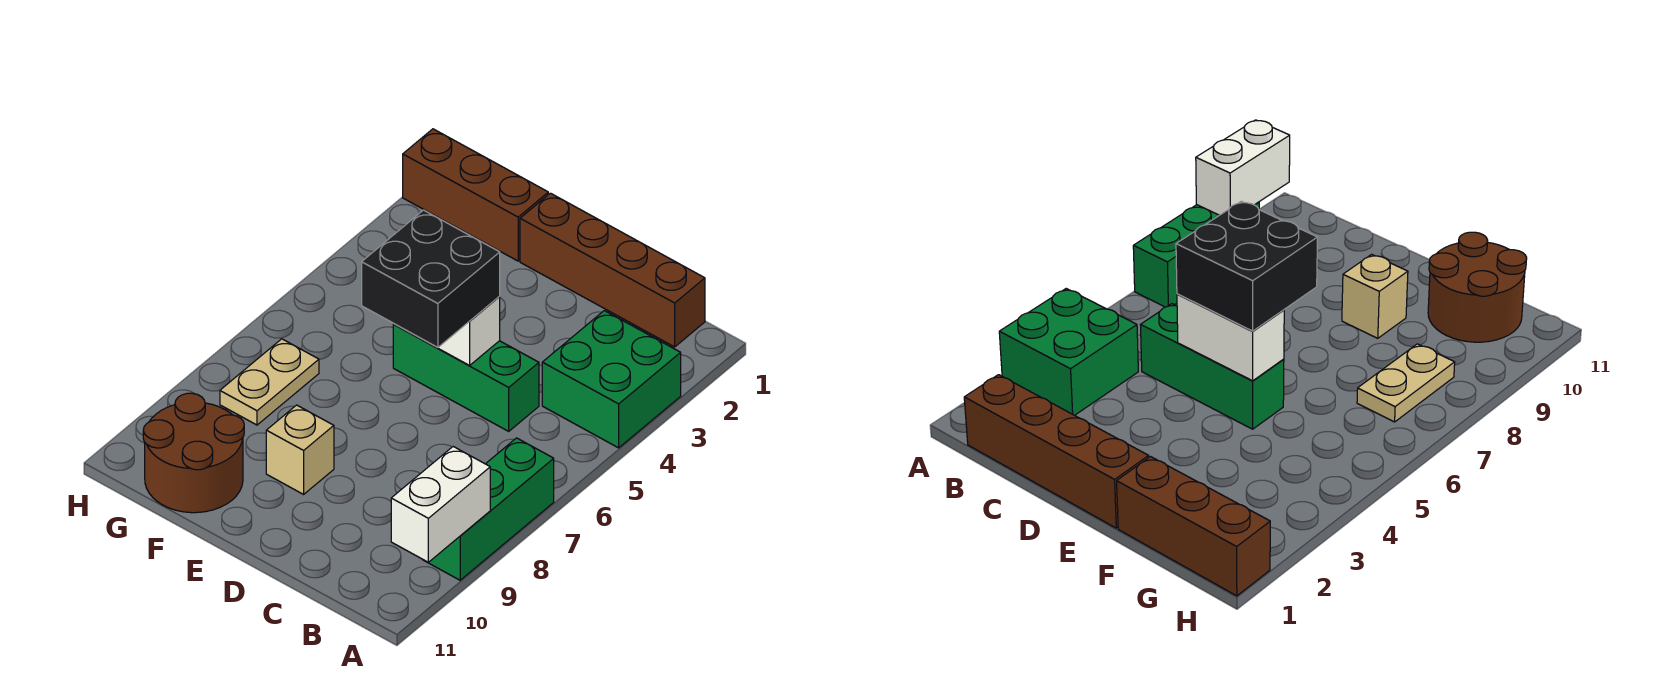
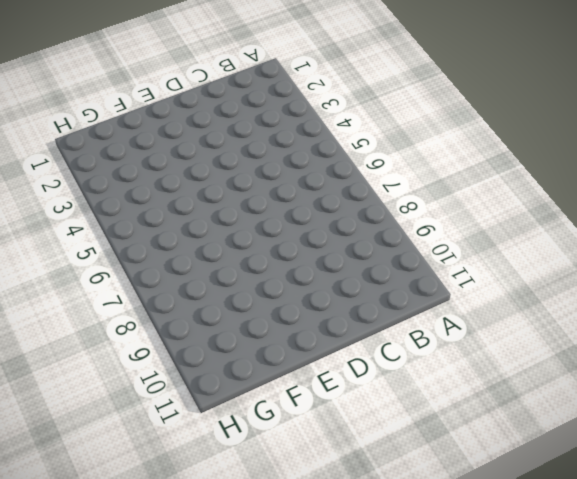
none -> green brick A3:B4 level 1
none -> green brick A7:A9 level 1

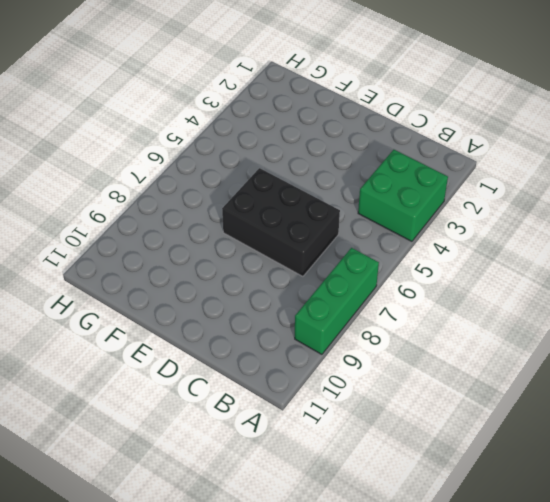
black brick C6:E7 level 1 -> none
none -> brown brick B1:E1 level 1
none -> green brick C5:E5 level 1

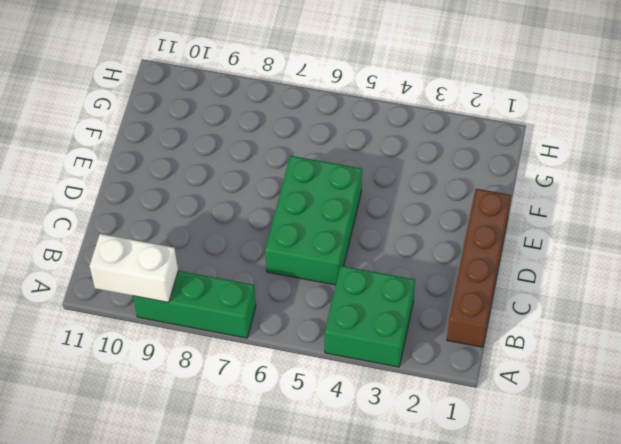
green brick C5:E6 level 1 -> green brick C5:E5 level 1
none -> tan brick E9 level 1
none -> brown brick F1:H1 level 1

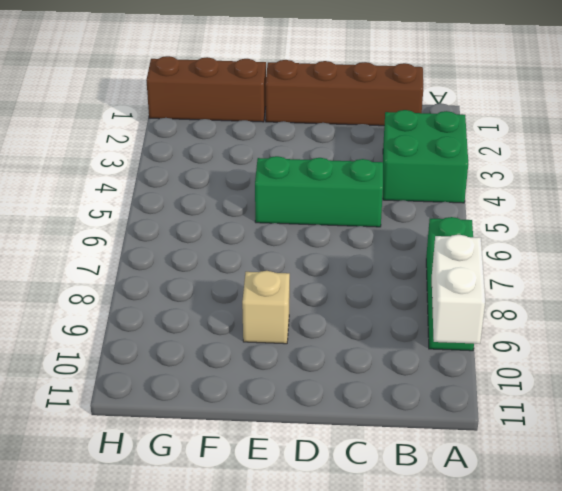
none -> brown round brick F10:G11 level 1
none -> tan plate G7:G8 level 1

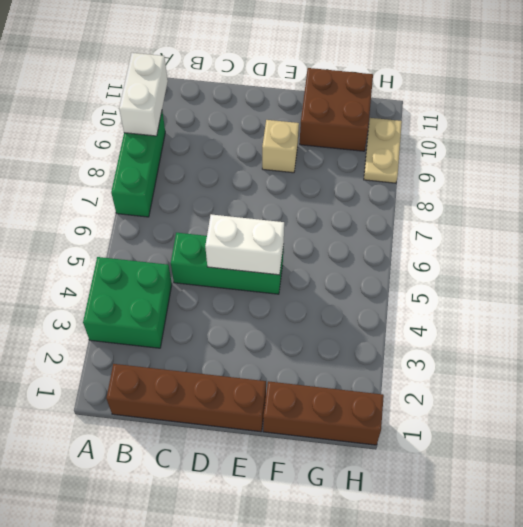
brown brick F10:G11 level 1 -> brown round brick F10:G11 level 1
tan plate H9:H10 level 1 -> tan plate G7:G8 level 1
none -> black brick D5:E6 level 3

